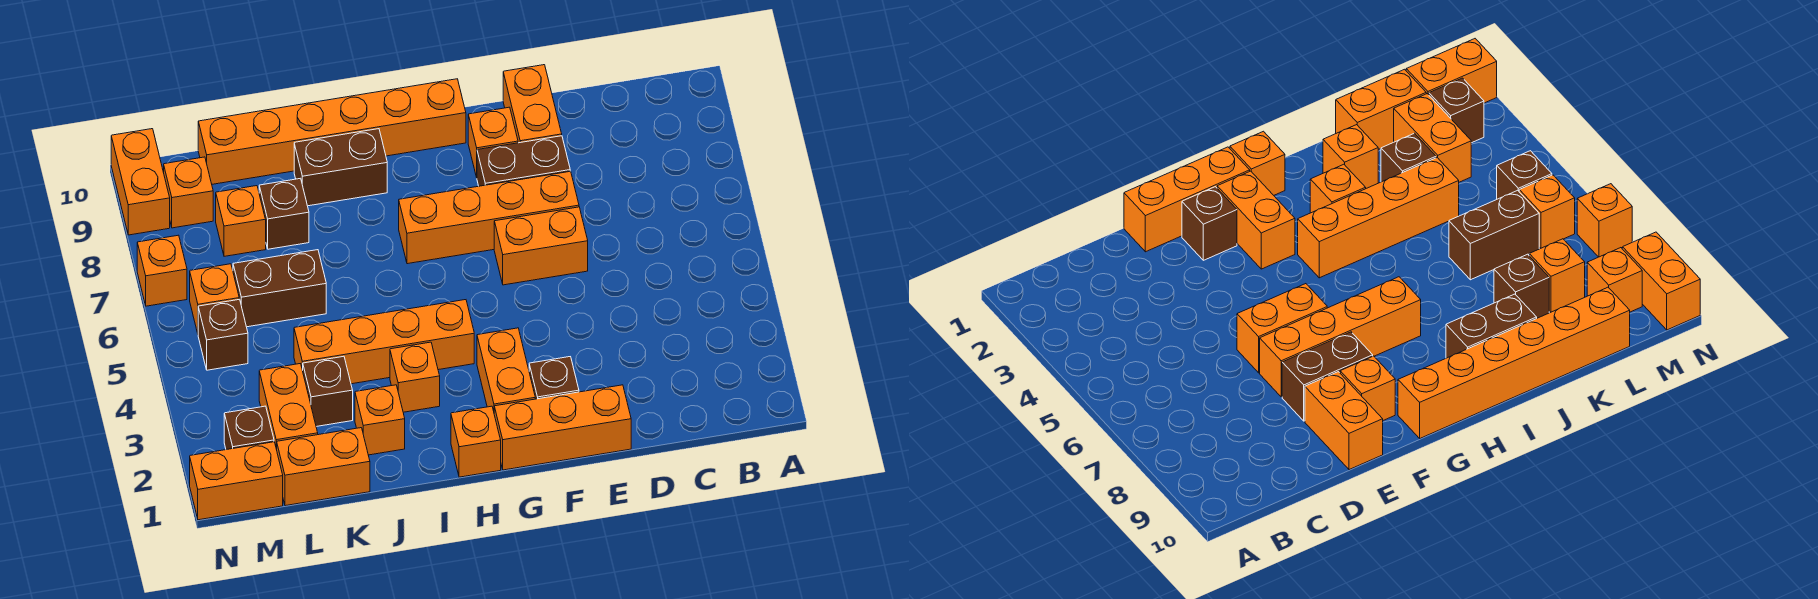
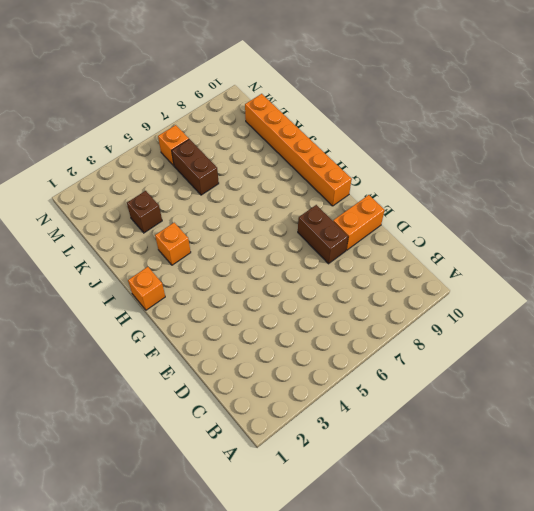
none -> orange brick E1:G1 level 1
none -> orange brick E6:F6 level 1
none -> orange brick E7:H7 level 1

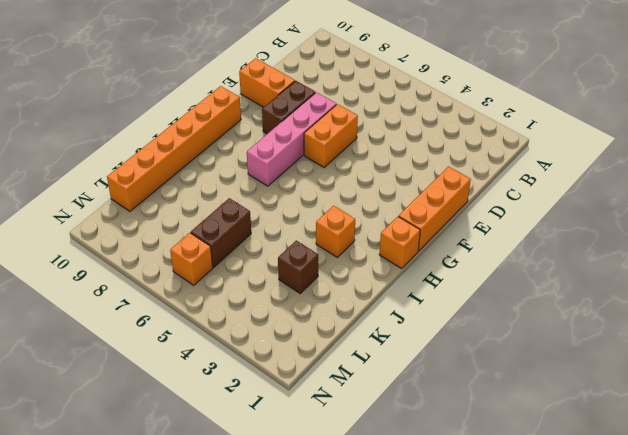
pink brick E7:H7 level 1 -> orange brick E7:H7 level 1
none -> brown brick F2 level 1
none -> orange brick F9 level 1
none -> orange brick G2:G3 level 1

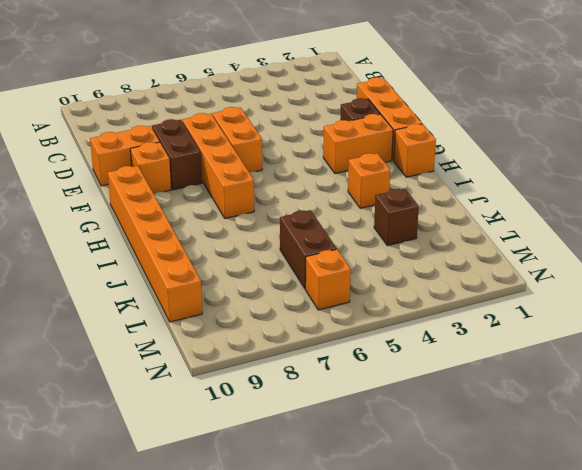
none -> orange brick H4:K4 level 1
none -> brown brick I9:J9 level 1
none -> orange brick J2 level 1

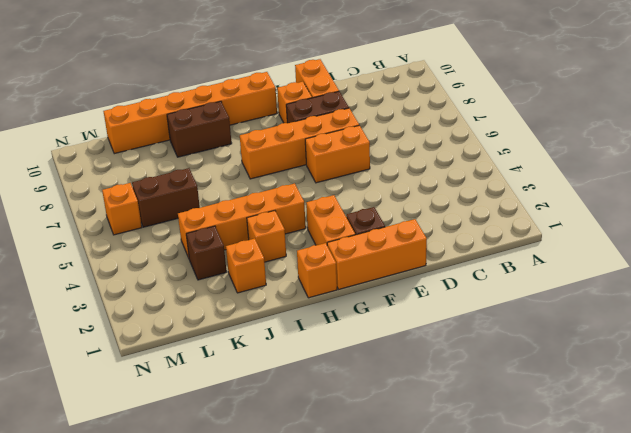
none -> orange brick K1:L1 level 1
none -> brown brick K8 level 1
none -> orange brick L2:L3 level 1

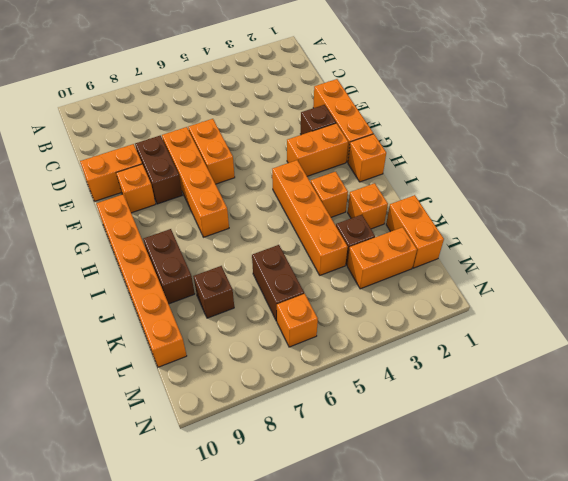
none -> orange brick L8 level 1
none -> orange brick M1:N1 level 1
none -> brown brick M2 level 1

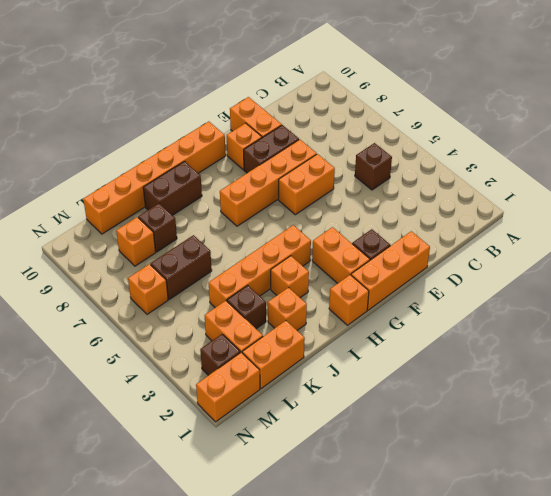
brown brick C5 level 1 -> brown brick M5 level 1
none -> orange brick M9 level 1
none -> orange brick N7 level 1
none -> orange brick N9:N10 level 1

